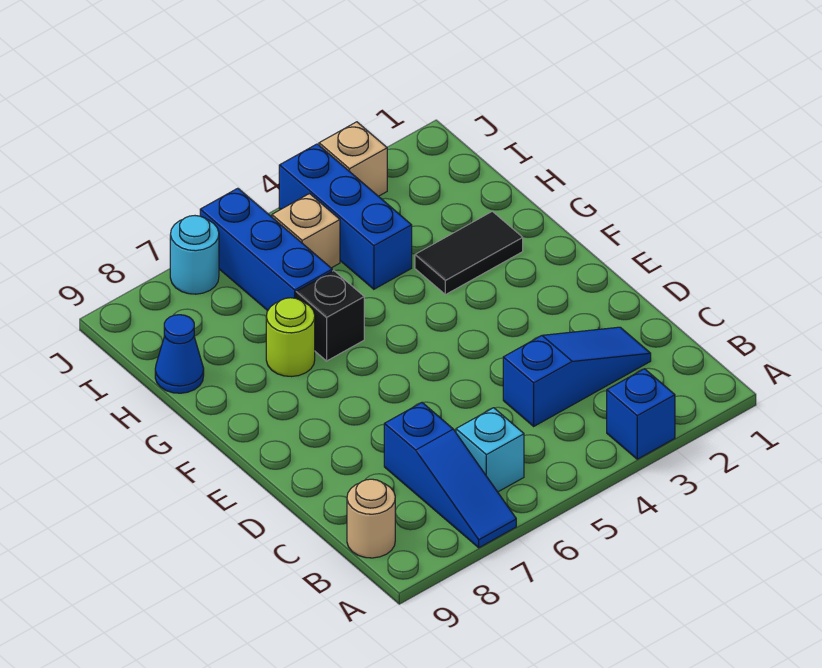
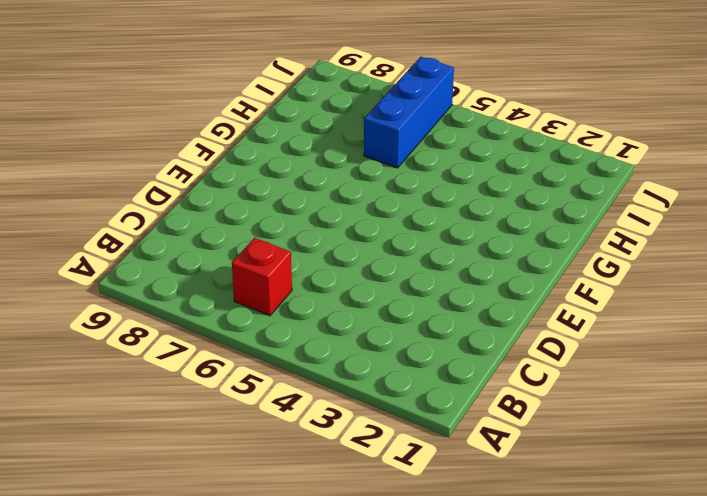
red brick B6 level 1 -> cyan brick B6 level 1
none -> blue brick A3 level 1
none -> blue slope A7:C7 level 1 top C
none -> tan round brick B9 level 1

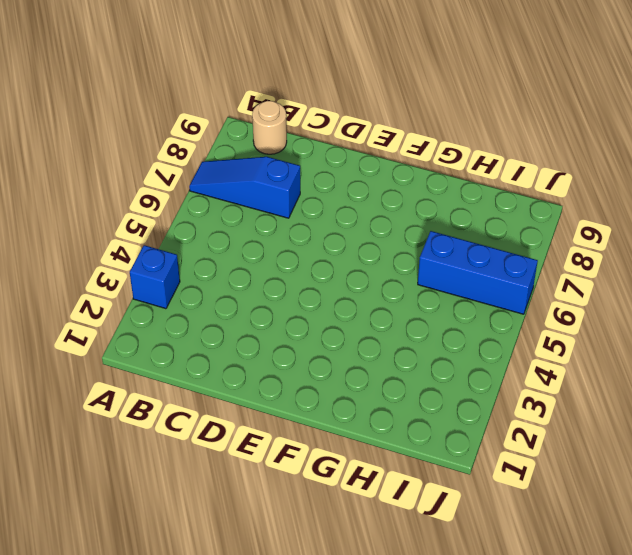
none -> cyan brick B6 level 1
none -> blue slope C2:C4 level 1 top 4
none -> black tile G2:G3 level 1

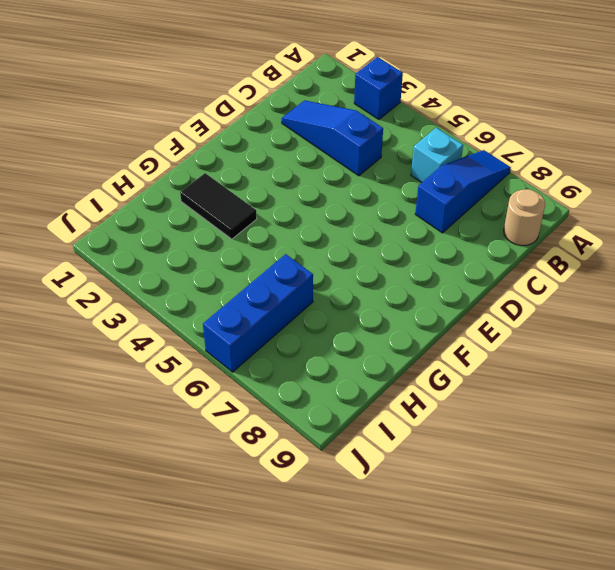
none -> black brick G6 level 1
none -> lime round brick G7 level 1
none -> blue brick H4:J4 level 1

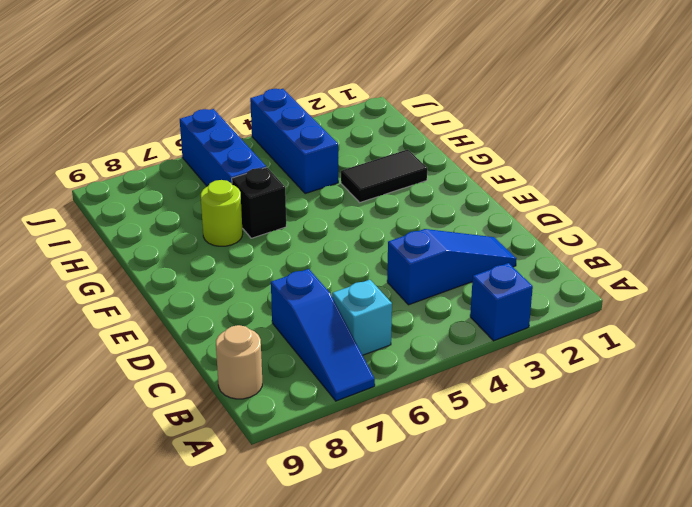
none -> blue cone H9 level 1
none -> tan brick I5 level 1
none -> tan brick J3 level 1

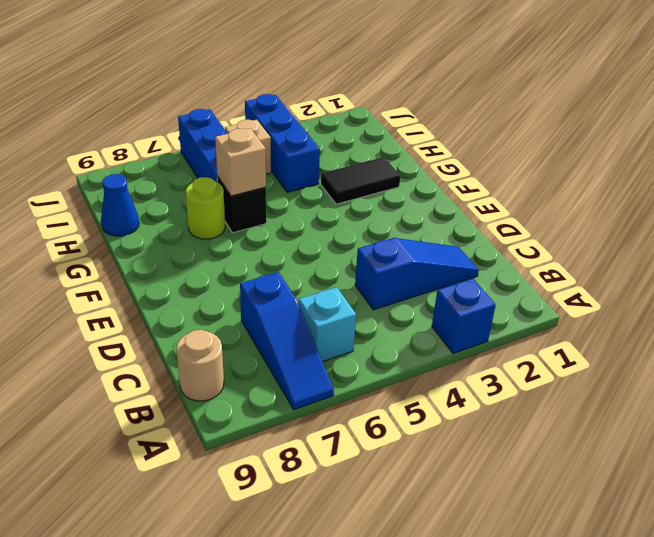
tan brick G6 level 2 -> tan brick J3 level 1
none -> cyan round brick J7 level 1

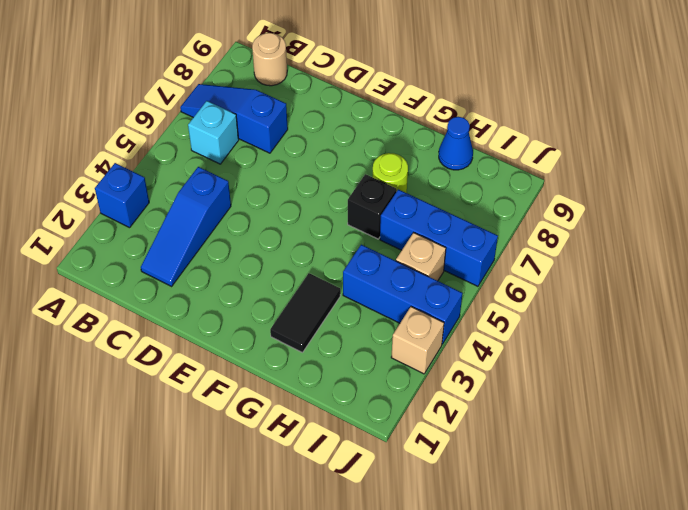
none -> cyan round brick J7 level 1

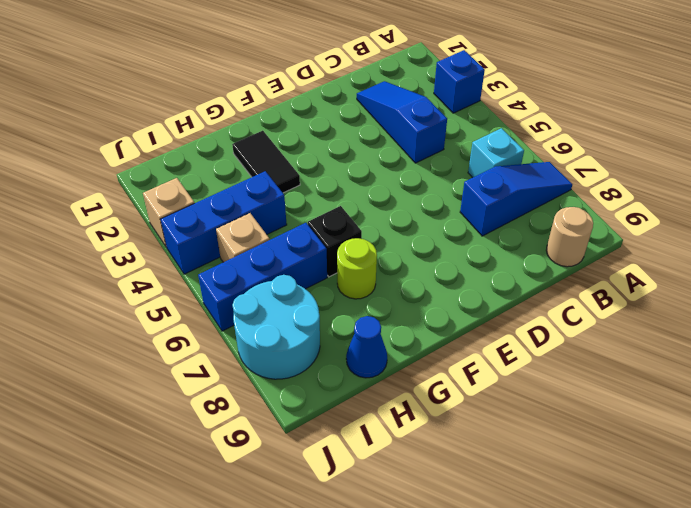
cyan round brick I7:J8 level 1 -> cyan round brick J7 level 1

